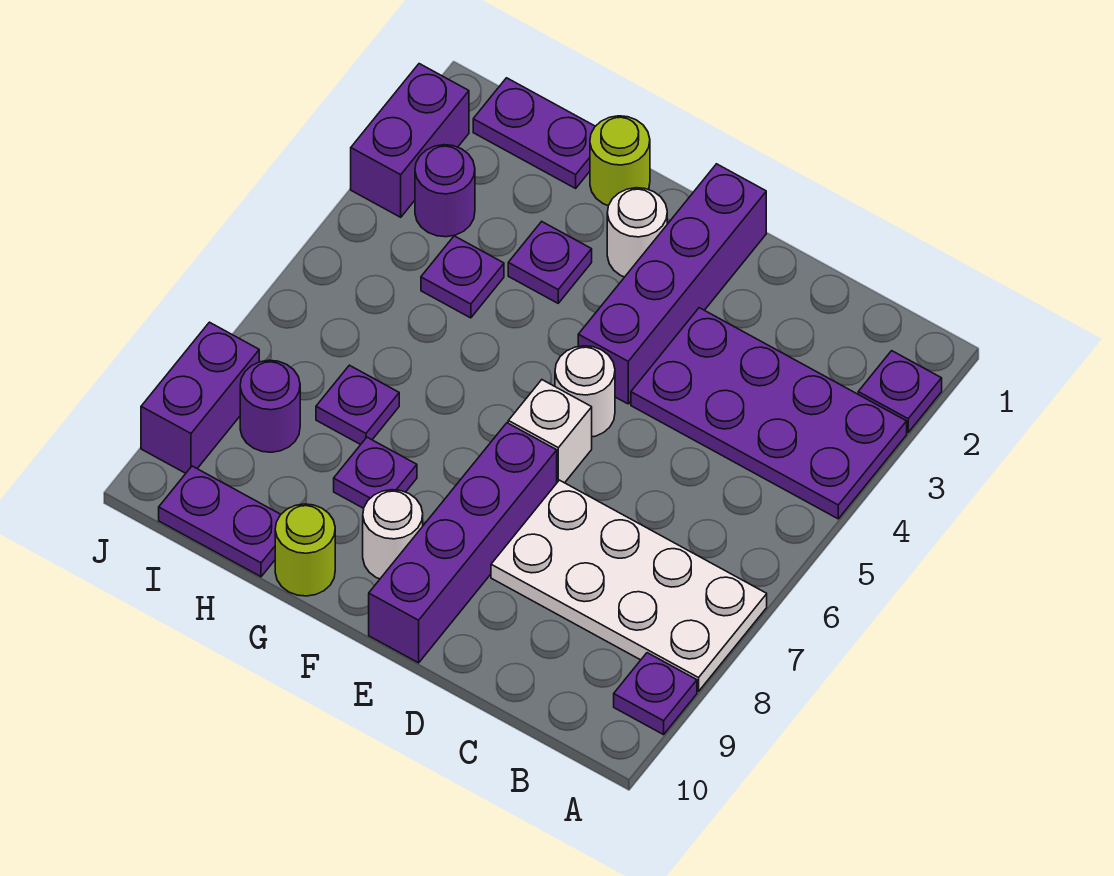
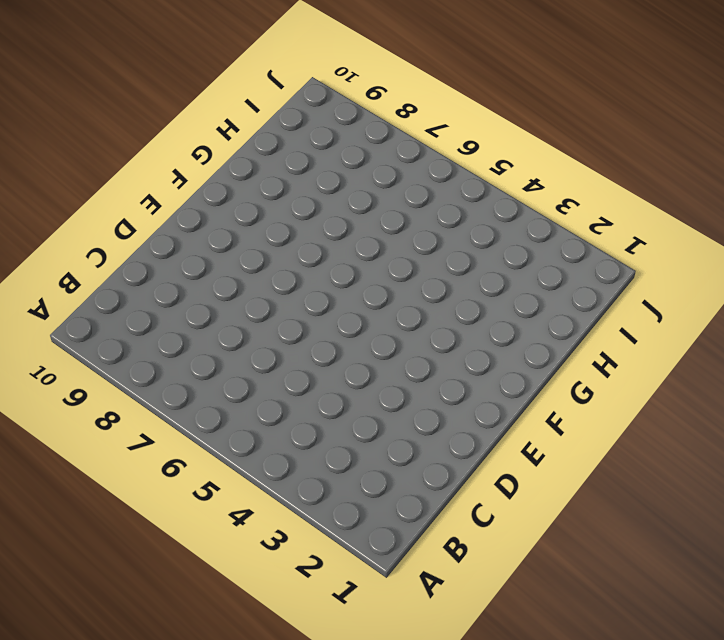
none -> purple plate A2 level 1
none -> purple plate A3:D4 level 1
none -> white plate A7:D8 level 1

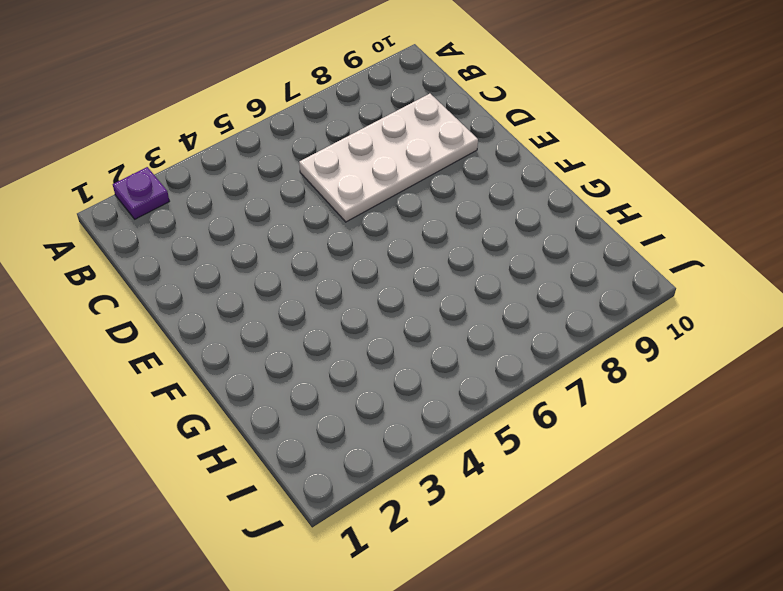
white plate C6:D9 level 1 -> white plate A7:D8 level 1
none -> purple plate A3:D4 level 1
none -> purple plate A9 level 1
none -> purple brick E1:E4 level 1

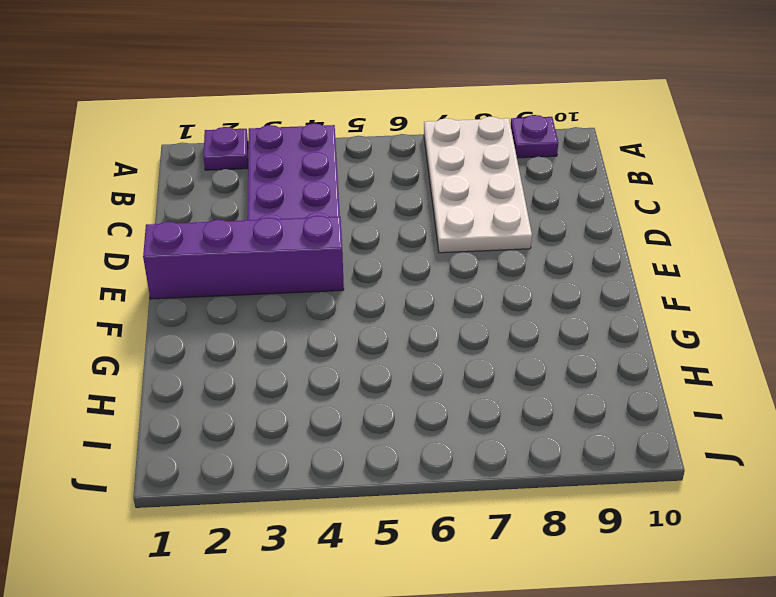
none -> white round brick E5 level 1
none -> white brick E6 level 1
none -> purple brick E7:E10 level 1

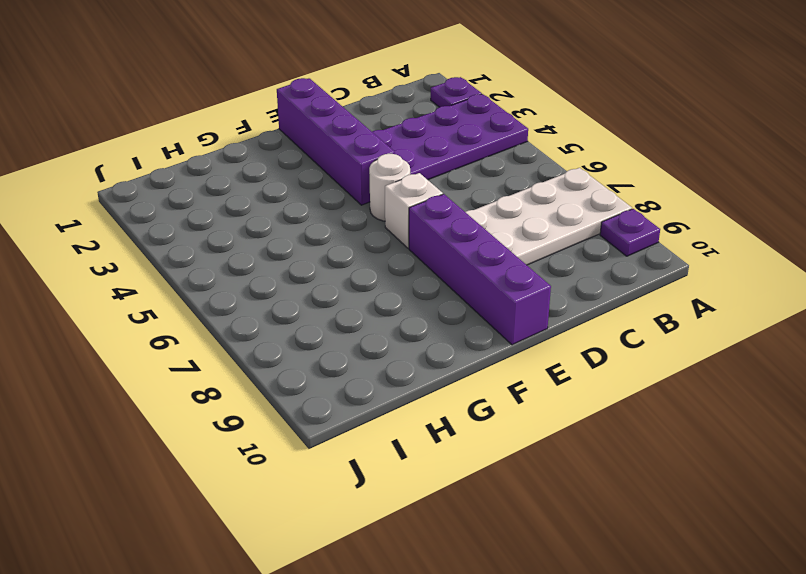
none -> white round brick F2 level 1
none -> white round brick F9 level 1
none -> lime round brick G1 level 1

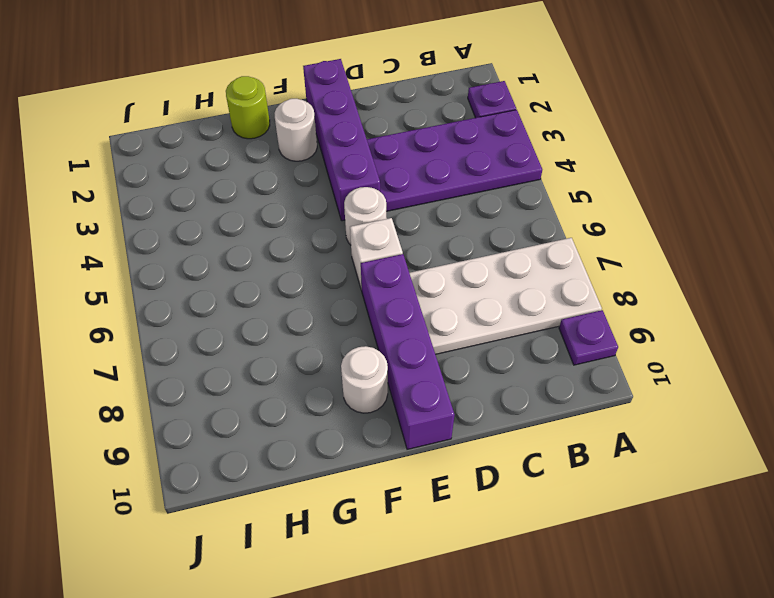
none -> purple plate G3 level 1
none -> purple plate G8 level 1
none -> lime round brick G10 level 1

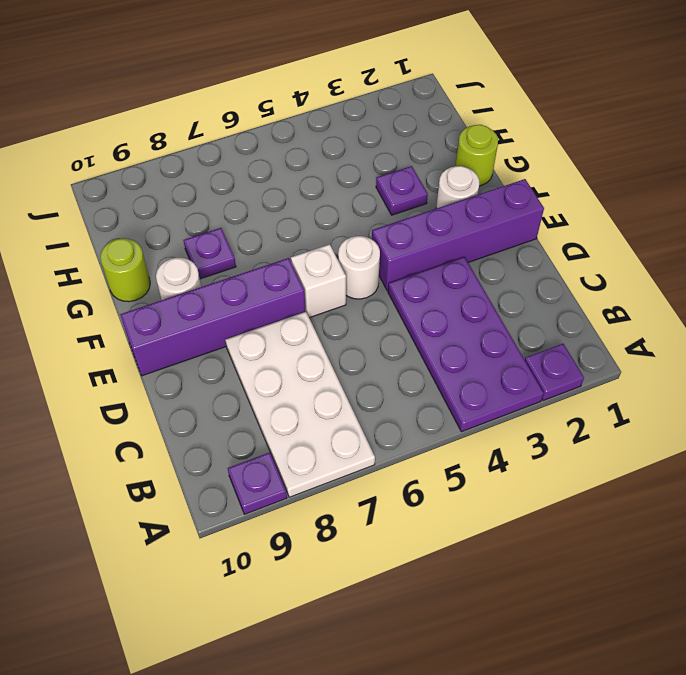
none -> purple plate H1:I1 level 1
none -> purple plate H4 level 1
none -> purple plate H7 level 1

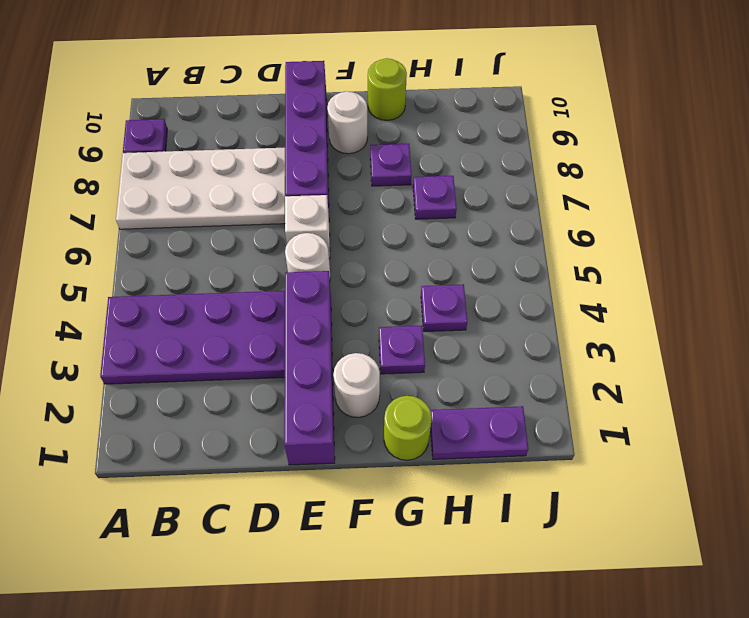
none -> purple plate A2 level 1
none -> purple plate H10:I10 level 1
none -> purple round brick I3 level 1

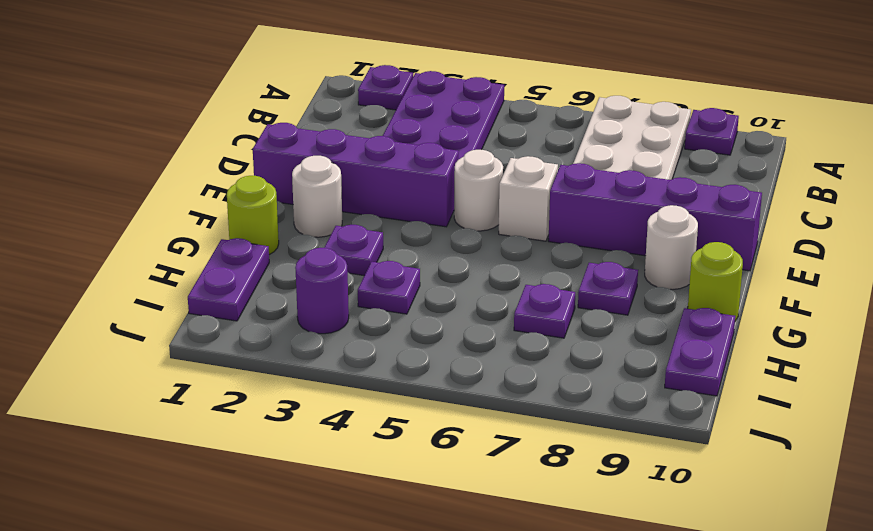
none -> purple round brick I8 level 1
none -> purple brick J2:J3 level 1
none -> purple brick J8:J9 level 1

